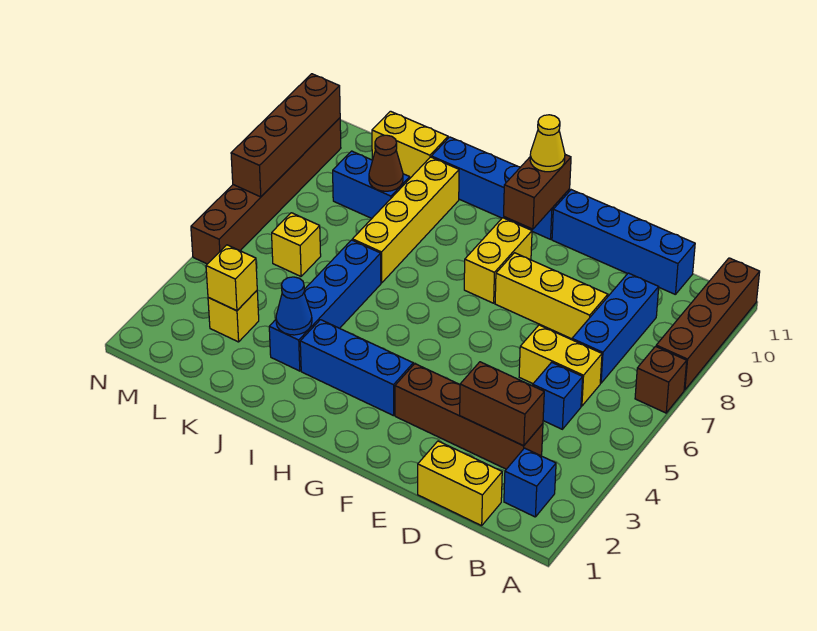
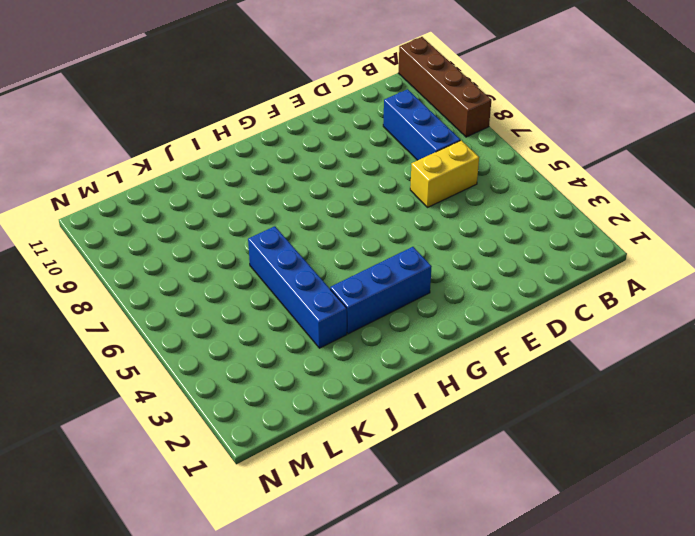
none -> brown brick A7 level 1
none -> blue brick B2 level 1
none -> yellow brick C1:D1 level 1

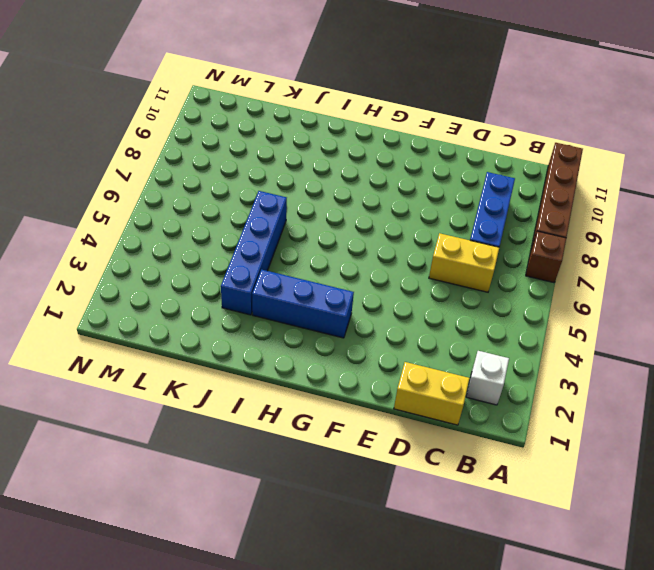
white brick B2 level 1 -> blue brick B2 level 1
none -> brown brick C3:F3 level 1
none -> blue brick C5 level 1
none -> blue brick C11:F11 level 1

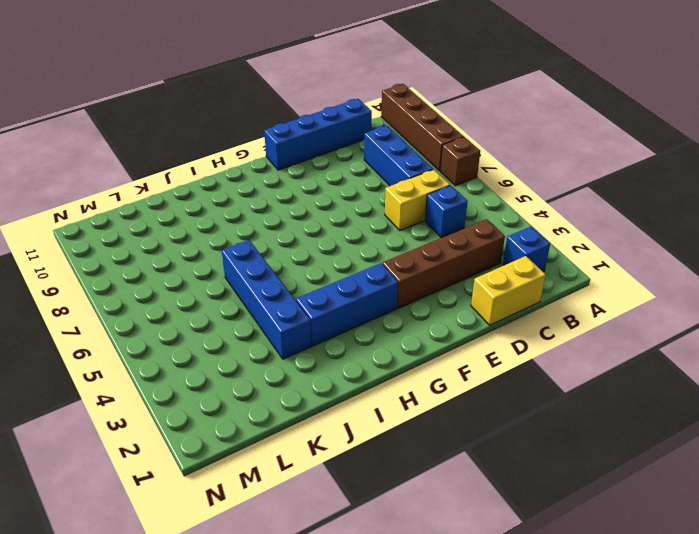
none -> yellow brick D8:F8 level 1
none -> yellow brick G8:G9 level 1
none -> blue brick G11:J11 level 1

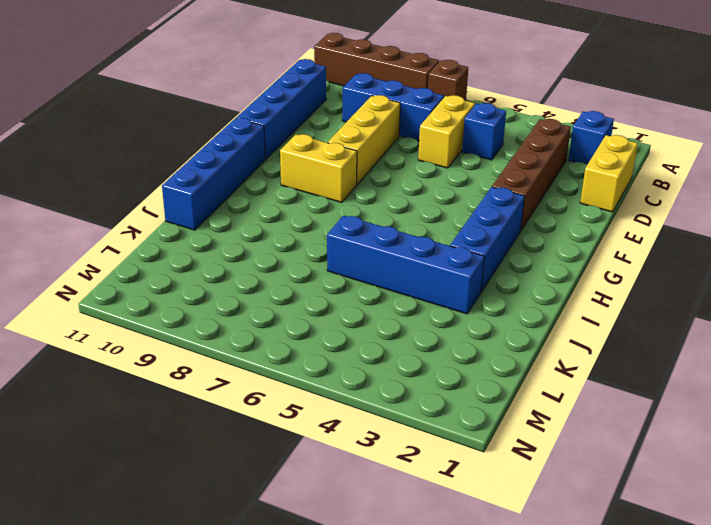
none -> yellow brick J7:J10 level 1
none -> blue brick K9:L9 level 1
none -> yellow brick K11:L11 level 1

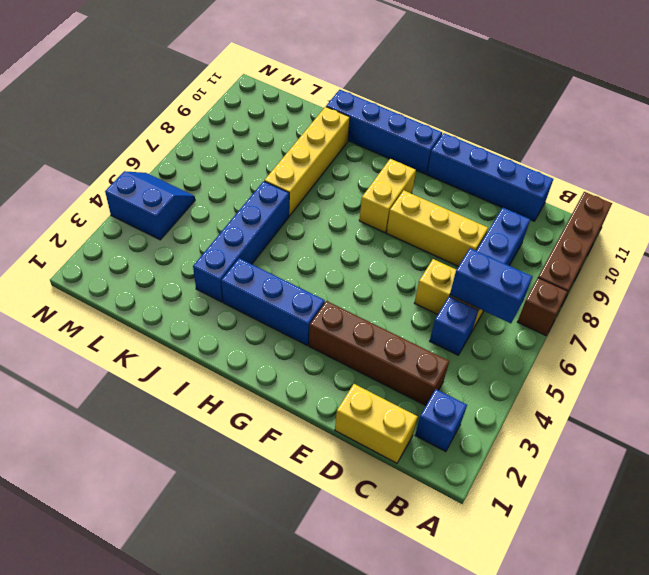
blue brick B6:C6 level 2 -> blue brick K9:L9 level 1
blue slope M4:N5 level 1 top 4 -> brown brick N5:N10 level 1
none -> yellow brick K11:L11 level 1
none -> yellow brick L3 level 1
none -> yellow brick L6 level 1

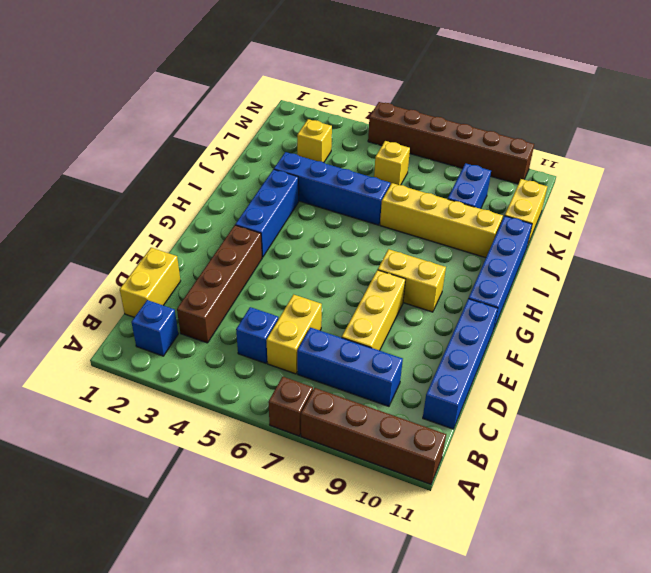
none -> brown brick C3:D3 level 2
none -> brown brick G10:G11 level 2
none -> blue cone J3 level 2

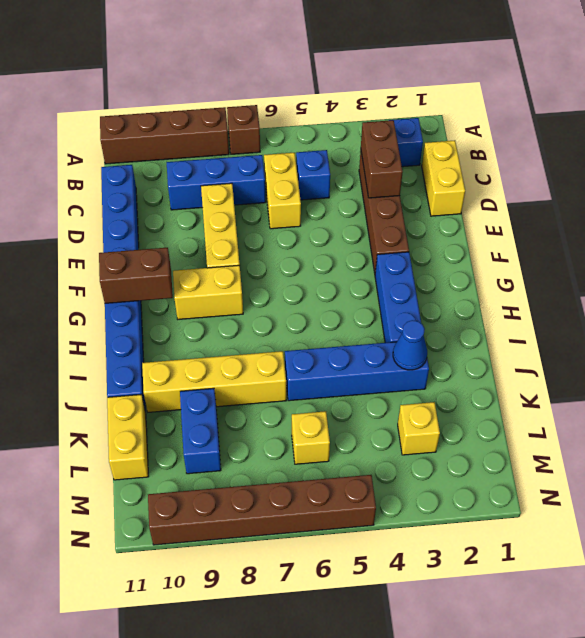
none -> brown cone K9 level 2
none -> yellow brick L3 level 2
none -> brown brick N7:N10 level 2

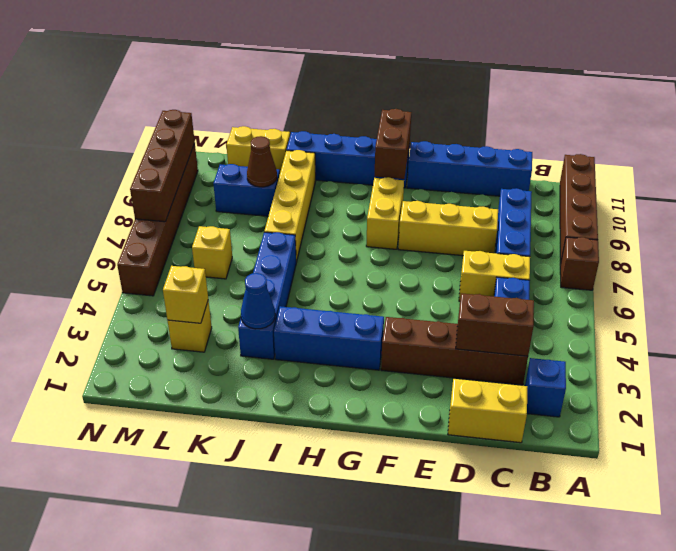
none -> yellow cone G11 level 3

